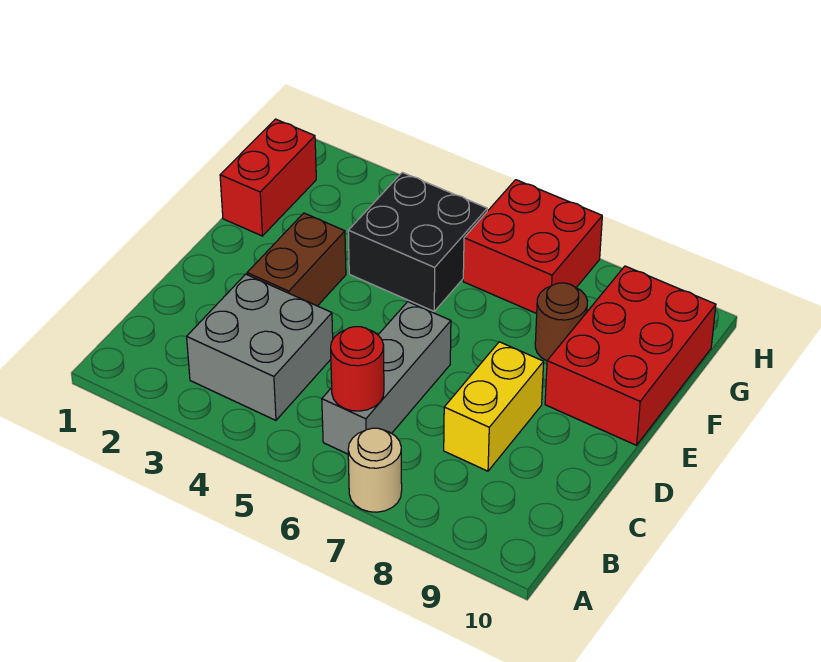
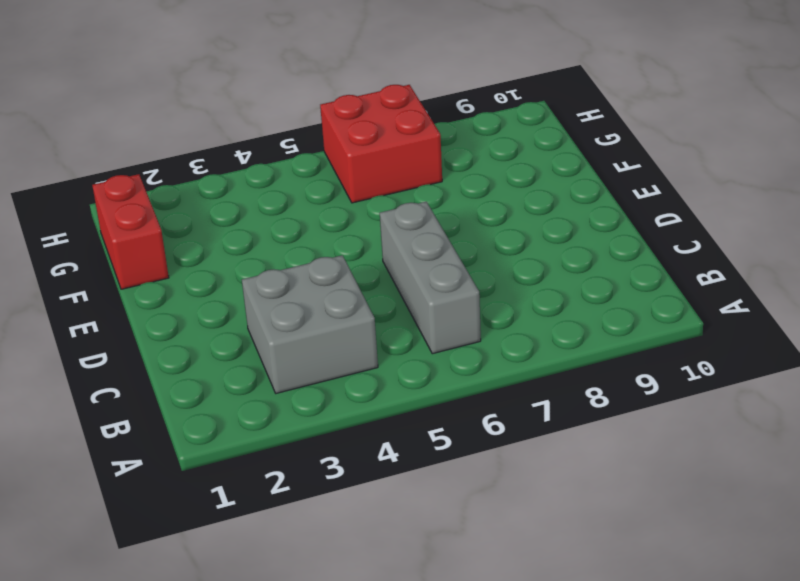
none -> tan round brick A7 level 1
none -> yellow brick C8:D8 level 1

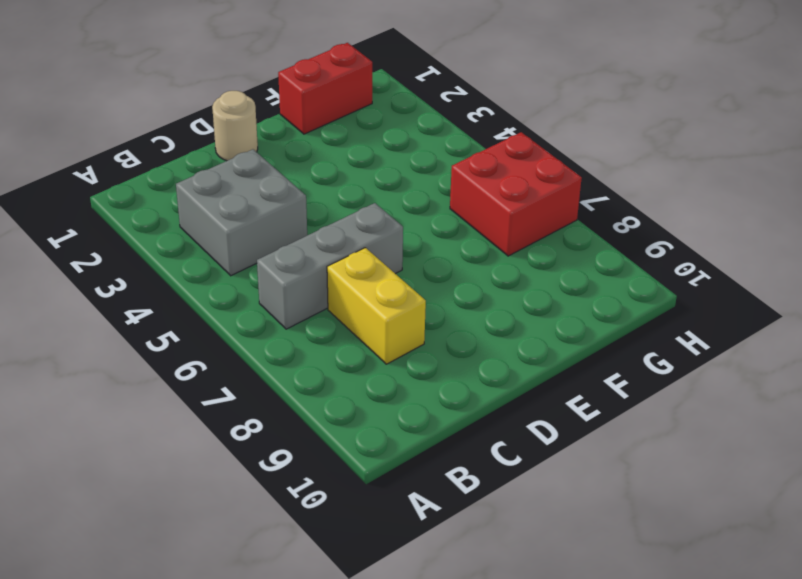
yellow brick C7:C8 level 1 -> yellow brick C8:D8 level 1
tan round brick D1 level 1 -> tan round brick A7 level 1
none -> brown brick D3:E3 level 1
none -> red brick E9:G10 level 1

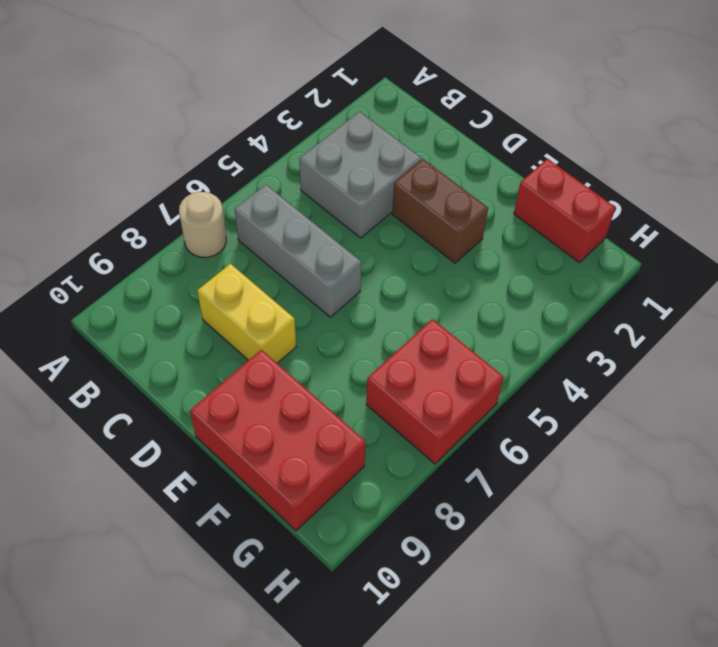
none -> black brick F4:G5 level 1
none -> brown round brick F8 level 1

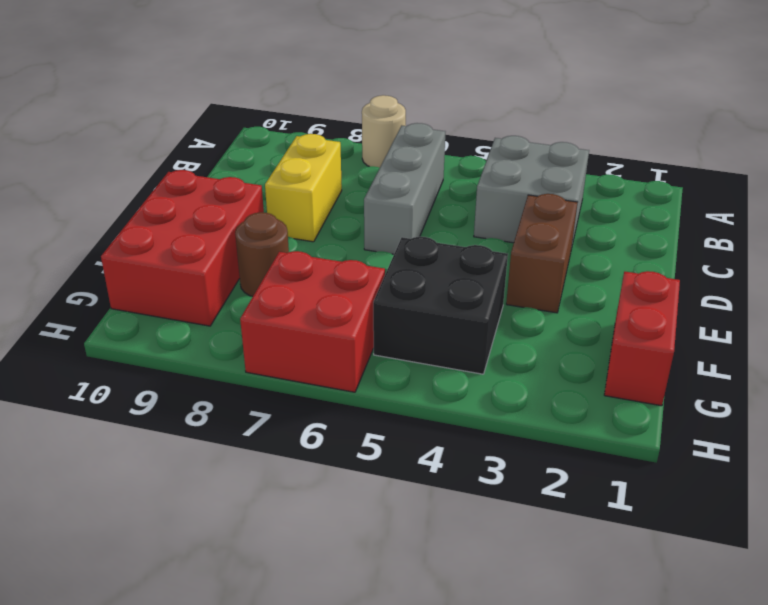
none -> red round brick B6 level 2

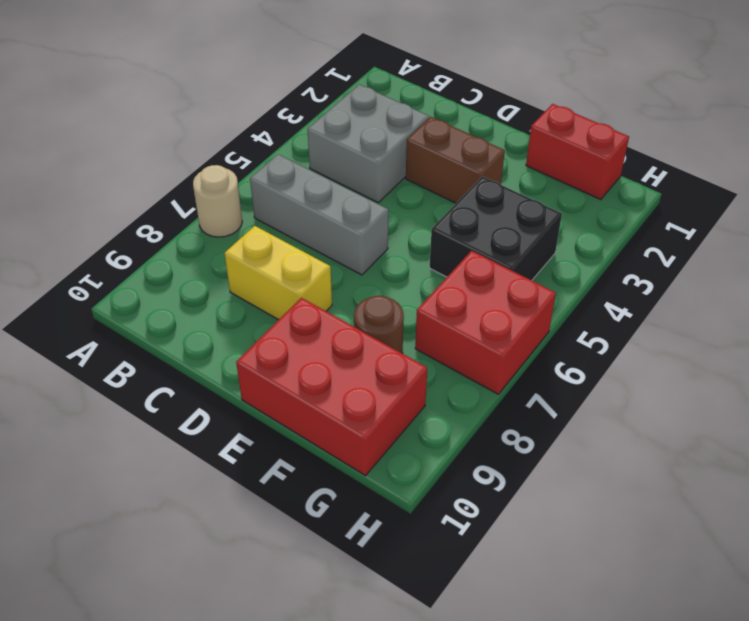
none -> red round brick B6 level 2

